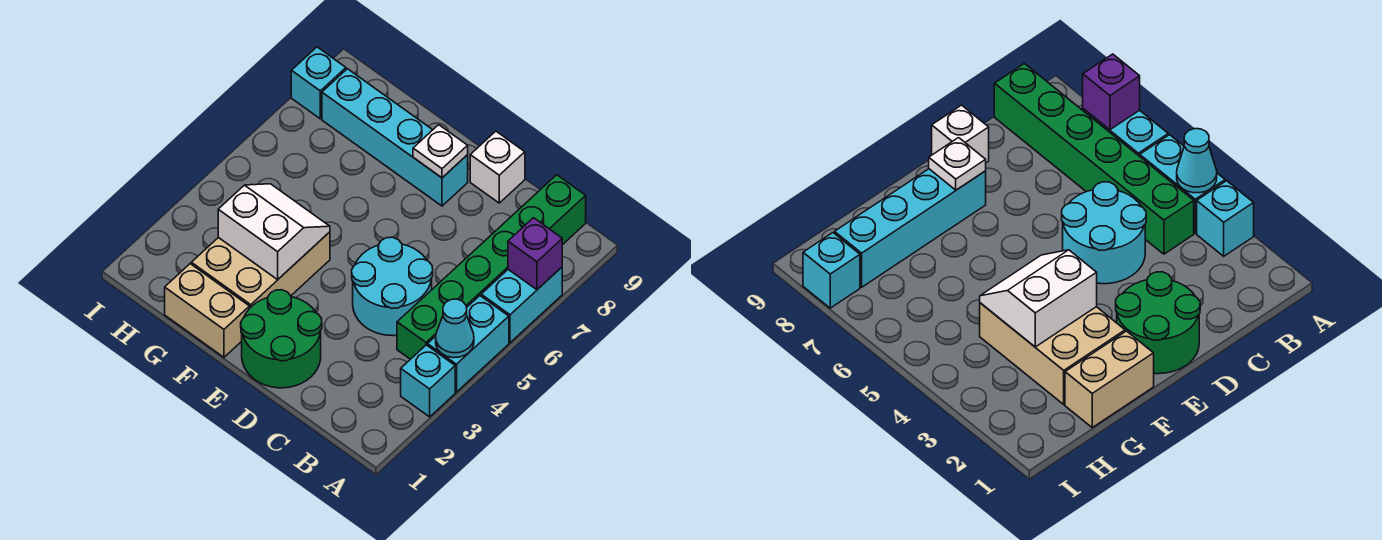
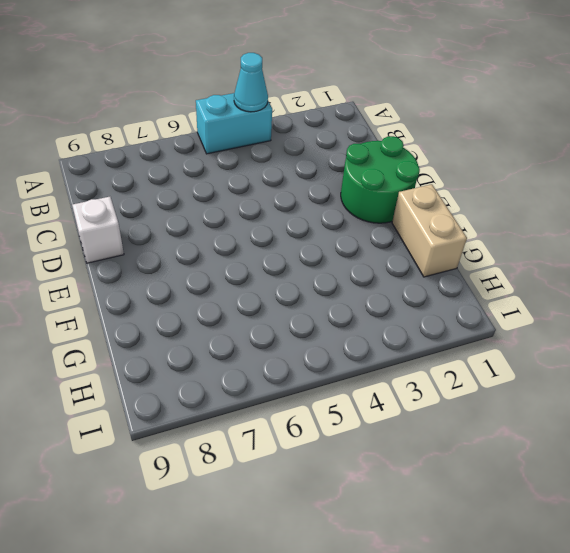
none -> cyan brick A3 level 1
none -> cyan brick A6:A7 level 1
none -> green brick B4:B9 level 1

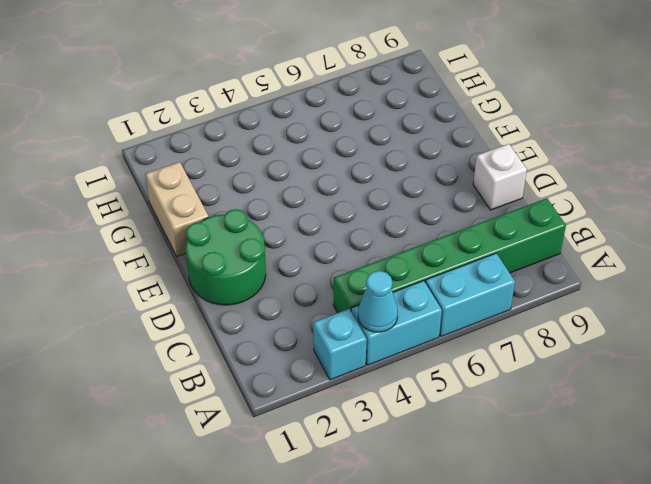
none -> cyan round brick C4:D5 level 1
none -> cyan brick E8:H8 level 1
none -> tan brick F2:G4 level 1

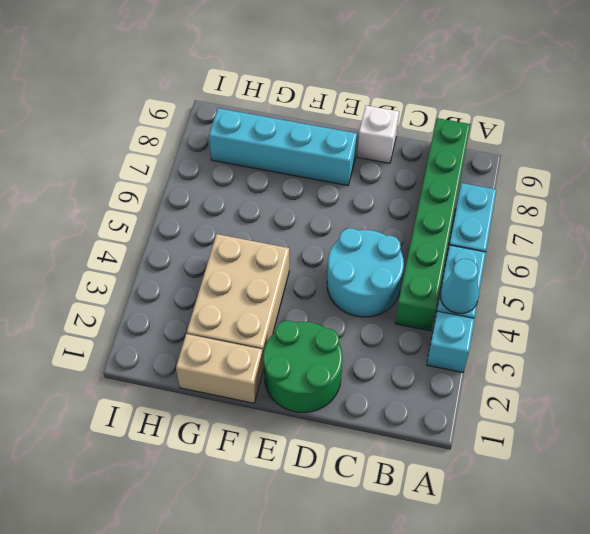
none -> cyan brick I8 level 1
none -> purple brick A7 level 2
none -> white plate E8 level 2

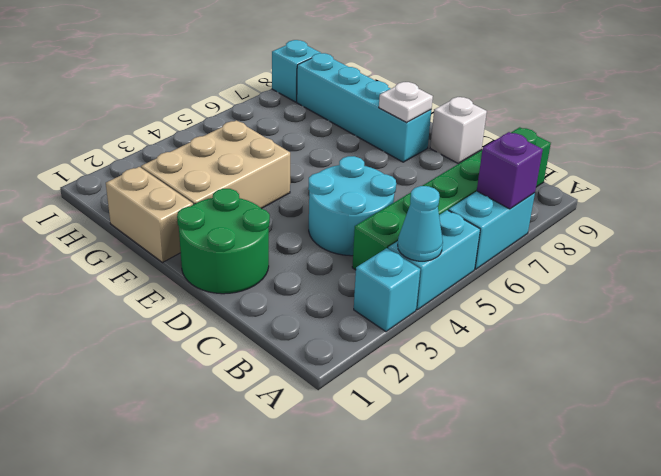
none -> white slope F3:G4 level 2 top 3

